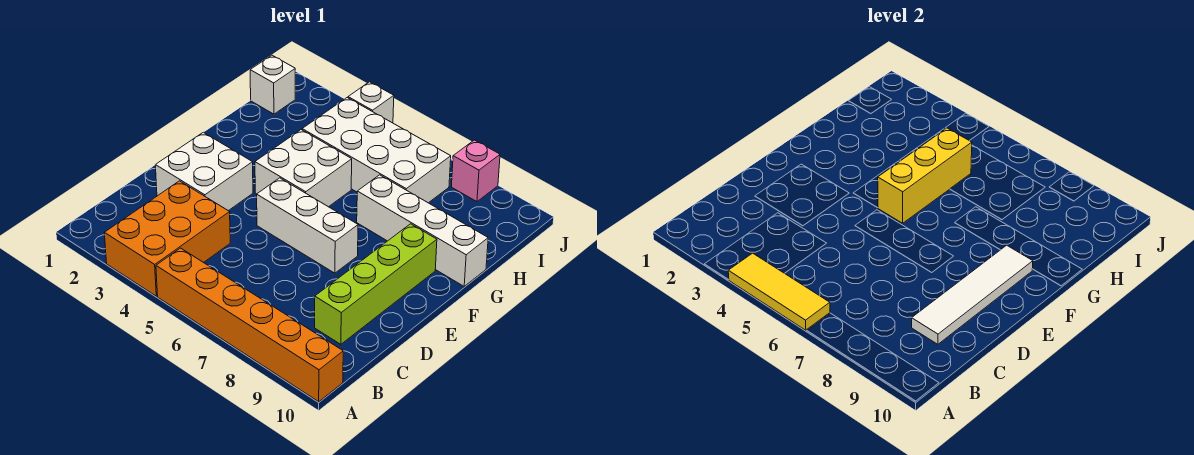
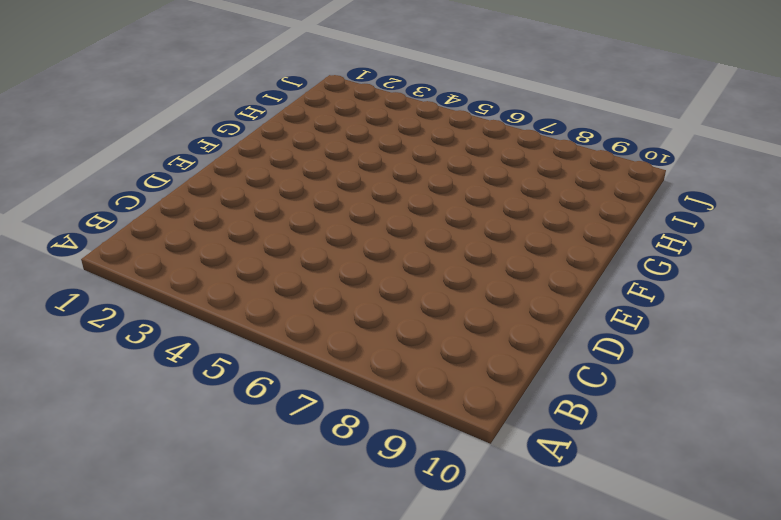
none -> orange brick A3:C4 level 1
none -> orange brick A5:A10 level 1
none -> lime brick C9:F9 level 1

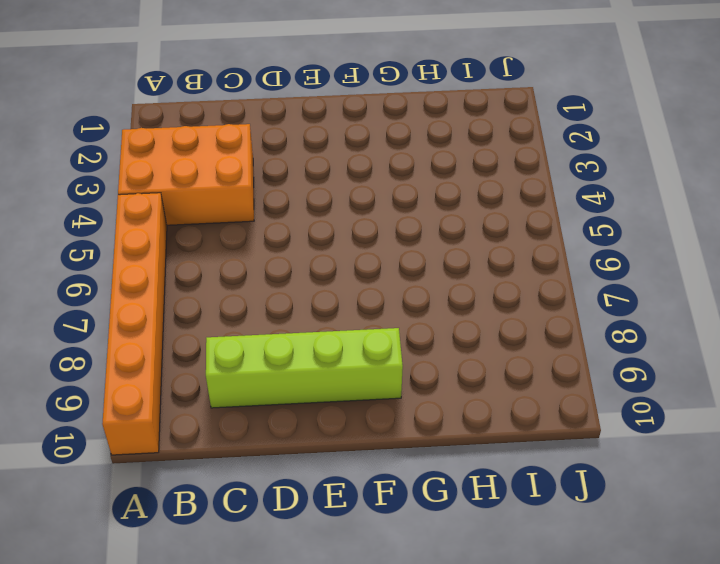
none -> white brick D2:E3 level 1
none -> white brick E5:E7 level 1
none -> white brick F4:G5 level 1

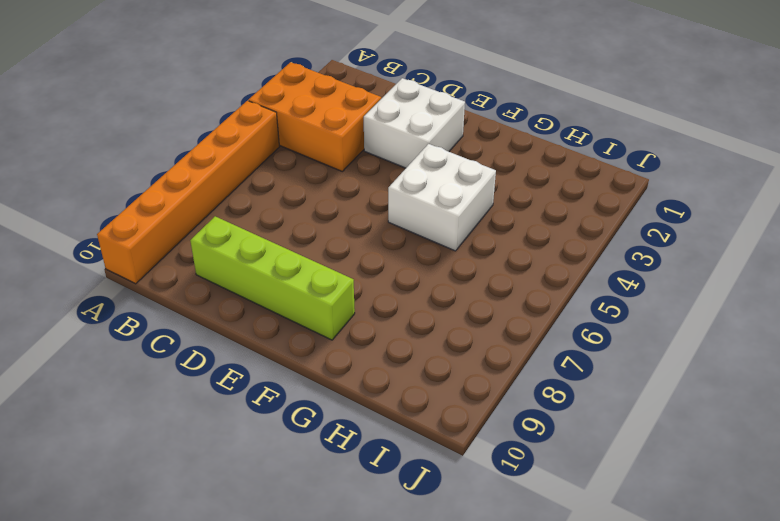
none -> white brick E5:E7 level 1
none -> white brick G7:G10 level 1
none -> white brick H4:I7 level 1

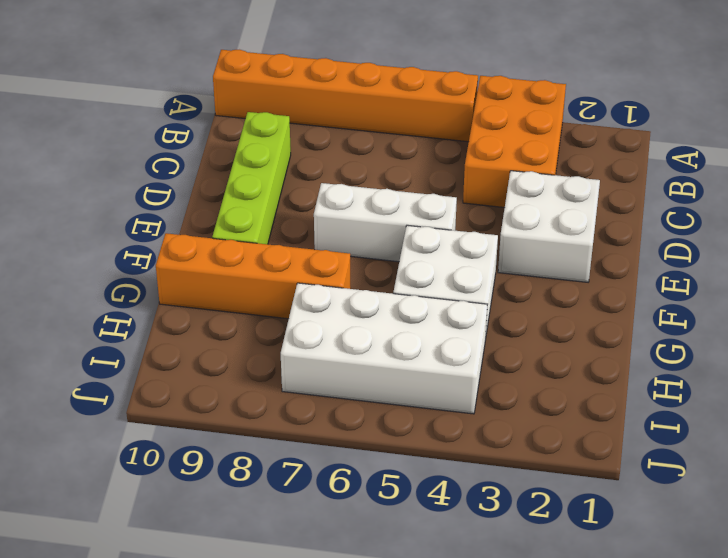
orange brick G7:G10 level 1 -> white brick G7:G10 level 1
none -> white brick I1 level 1
none -> white brick J4 level 1
none -> pink brick J8 level 1

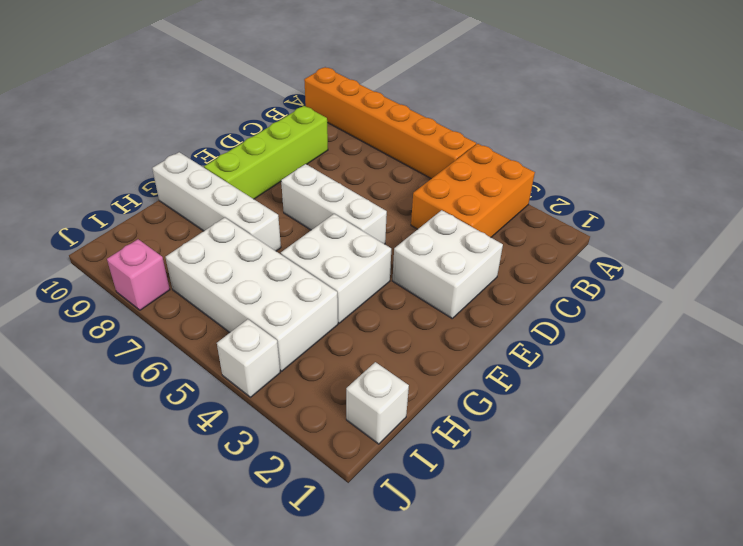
none -> yellow tile A4:A6 level 2
none -> white tile C9:F9 level 2
none -> yellow brick F5:H5 level 2

